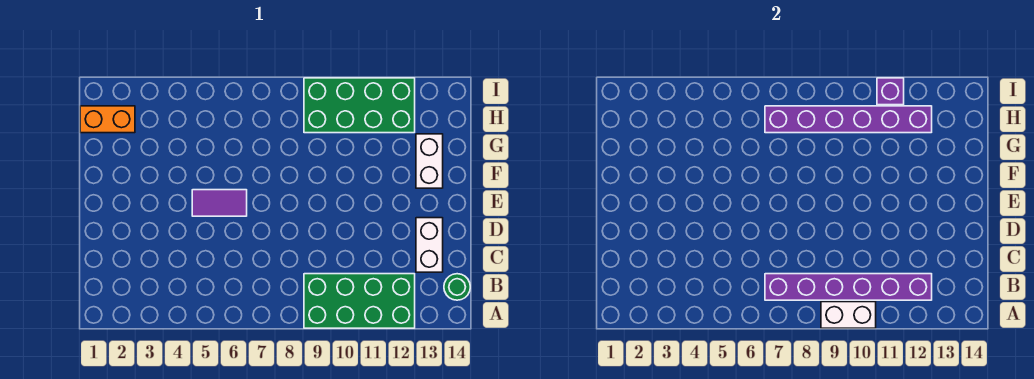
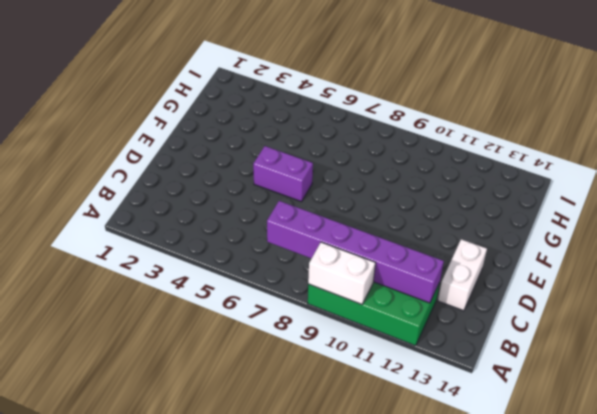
purple brick E5:E6 level 1 -> purple tile E5:E6 level 1
none -> green round brick B14 level 1
none -> white brick F13:G13 level 1

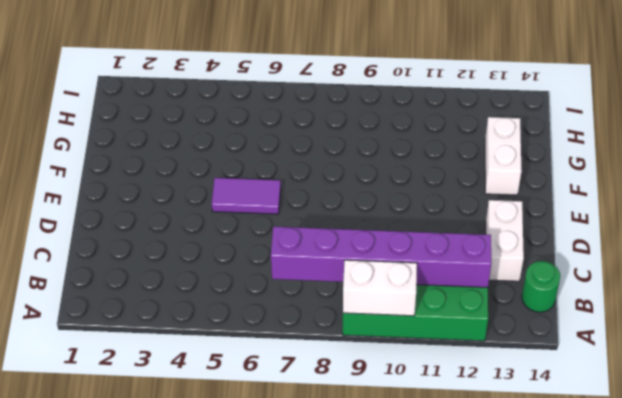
none -> orange brick H1:H2 level 1
none -> green brick H9:I12 level 1

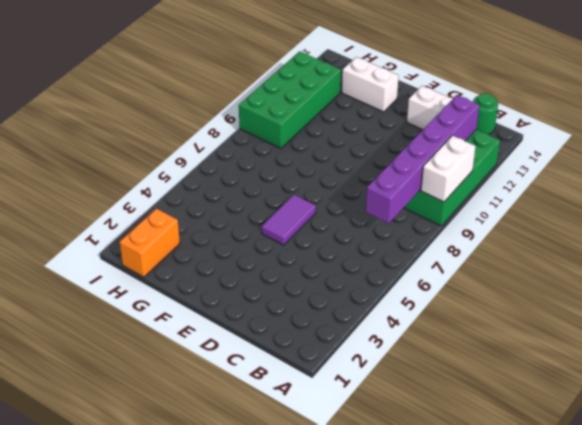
none -> purple brick H7:H12 level 2
none -> purple brick I11 level 2

